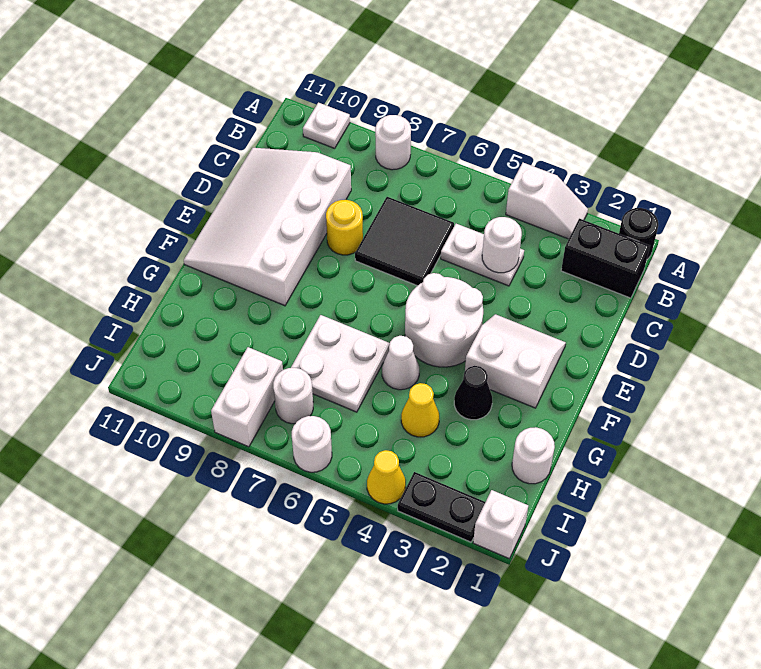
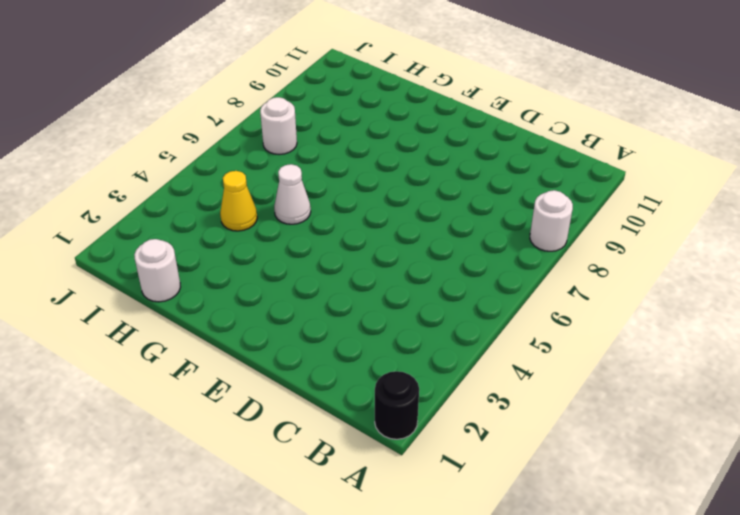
none -> white slope A3:A4 level 1 top 4
none -> white plate A10 level 1
none -> black brick B1:B2 level 1

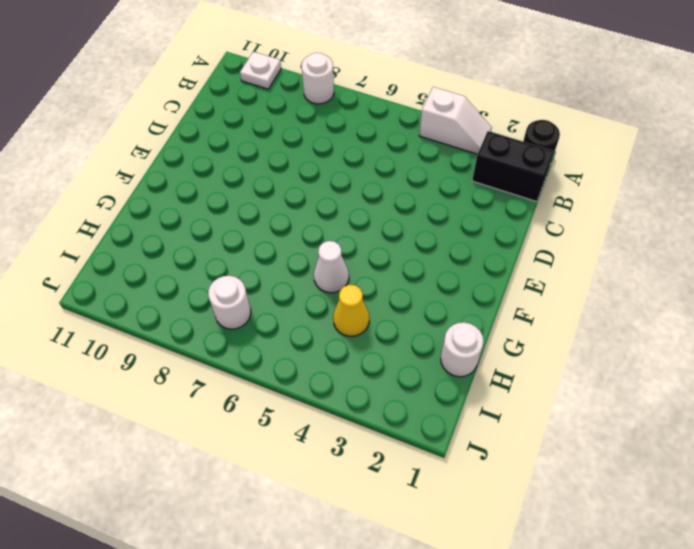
none -> white plate C4:C5 level 1
none -> black tile C6:D7 level 1
none -> white slope C9:F11 level 1 top 9

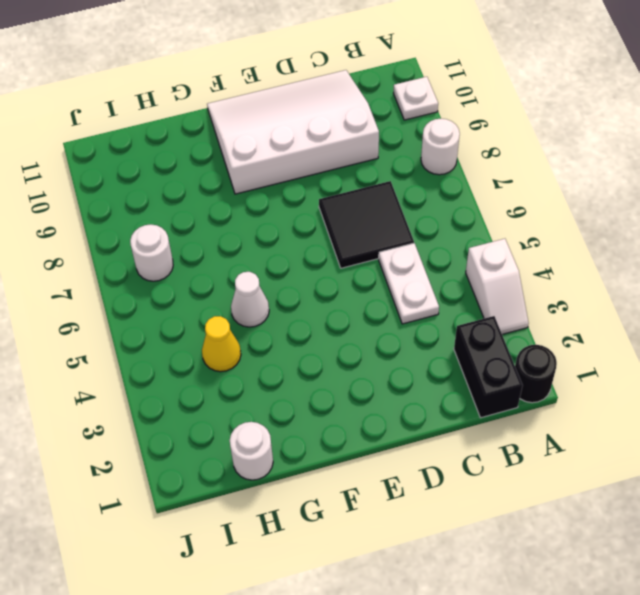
none -> yellow round brick D8 level 1
none -> white slope E2:F3 level 1 top F
none -> white round brick E4:F5 level 1

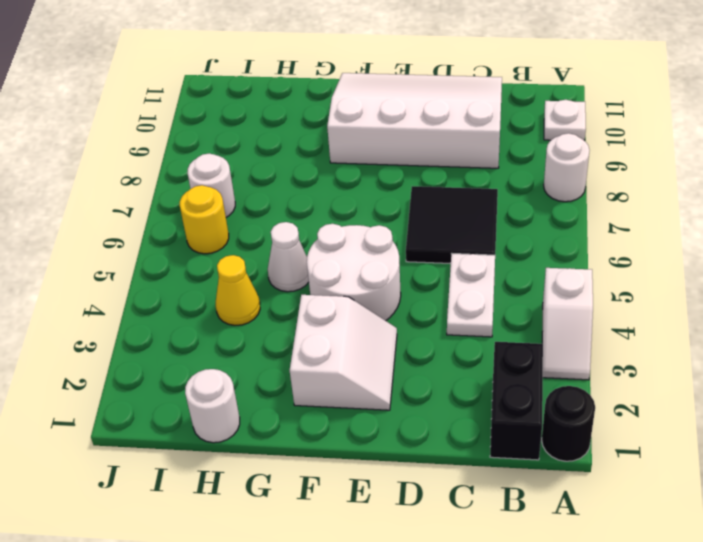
yellow round brick I6 level 1 -> yellow round brick D8 level 1
none -> black cone G3 level 1
none -> white plate G6:H7 level 1
none -> white brick I8:J8 level 1

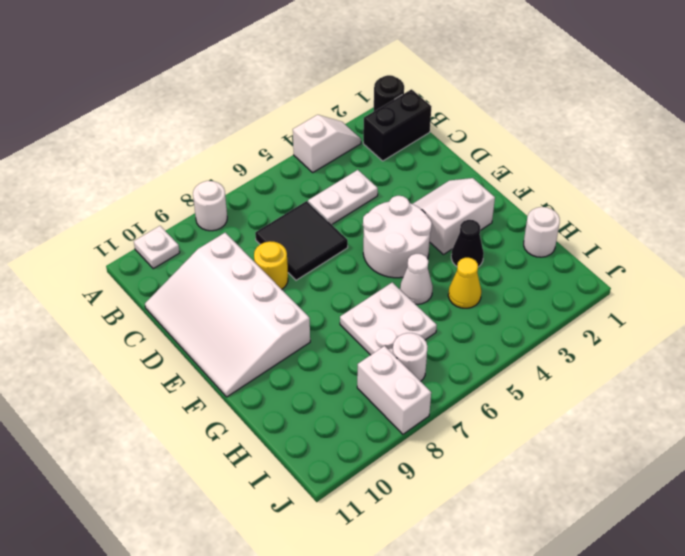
none -> white brick J1 level 1
none -> black plate J2:J3 level 1
none -> yellow cone J4 level 1

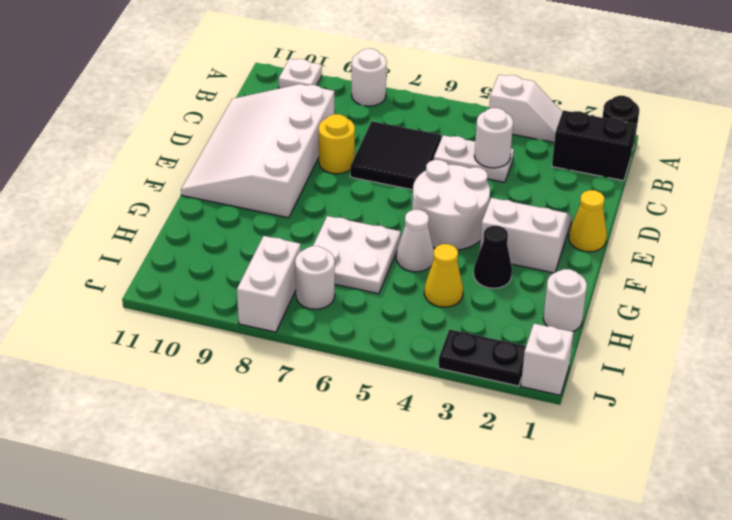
yellow cone E1 level 1 -> yellow cone J4 level 1
none -> white round brick J6 level 1

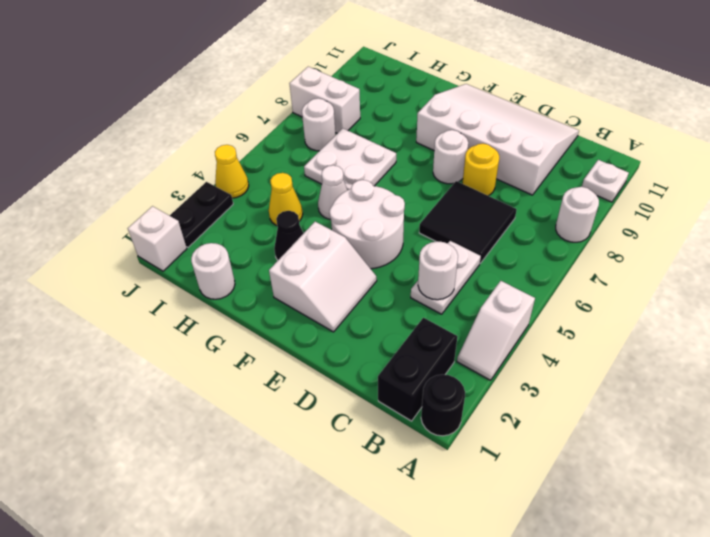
white round brick E8 level 1 -> white round brick J6 level 1

